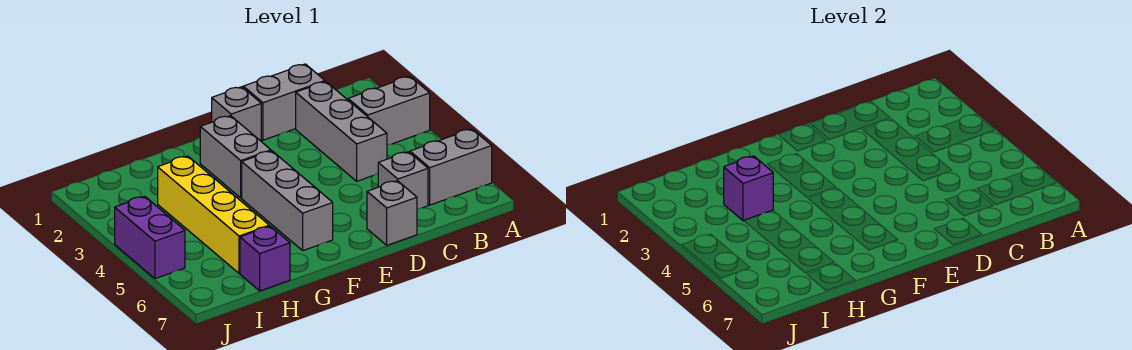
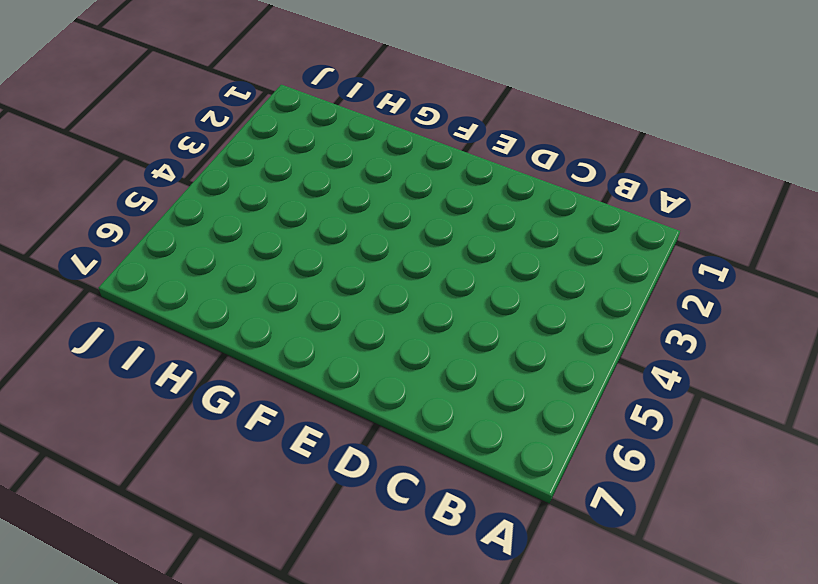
none -> grey brick A3:B3 level 1
none -> grey brick A6:B6 level 1
none -> grey brick C1:D1 level 1

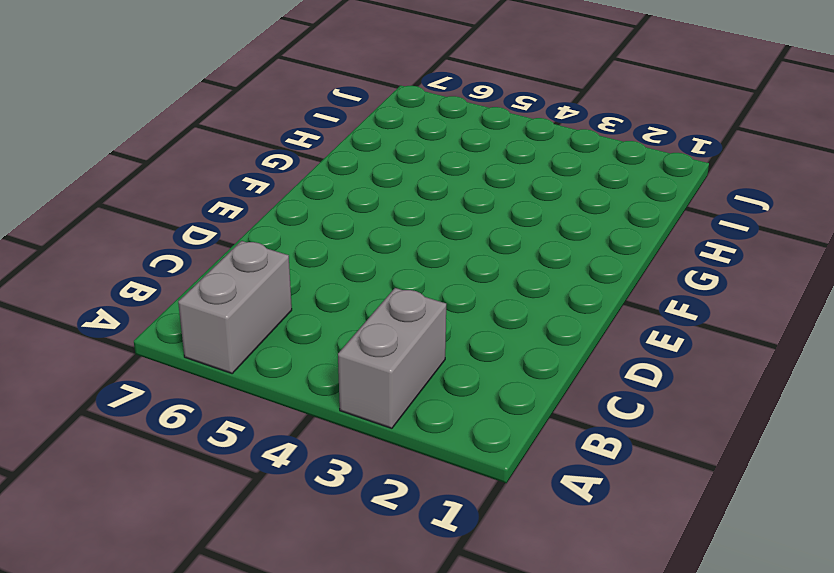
none -> grey brick C1:D1 level 1
none -> grey brick C2:C4 level 1
none -> grey brick C6 level 1

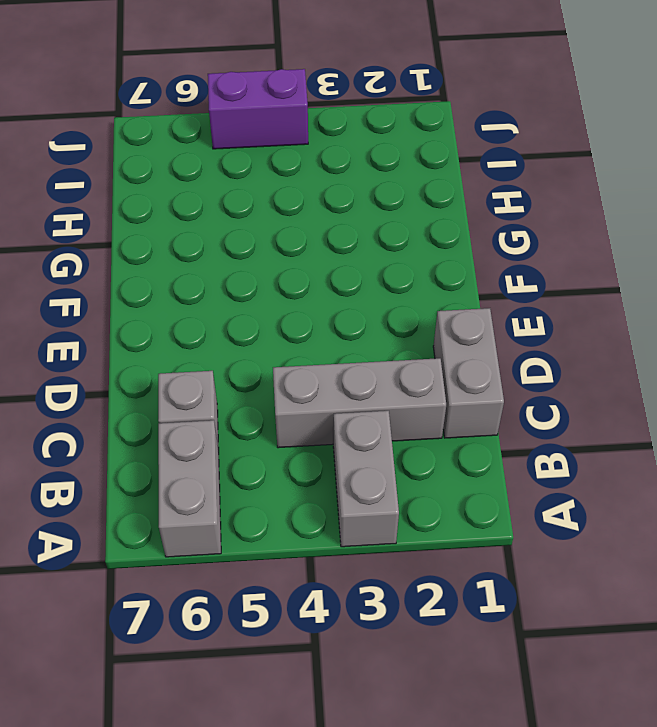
none -> grey brick D7 level 1
none -> grey brick E1 level 1
none -> grey brick F2:F3 level 1

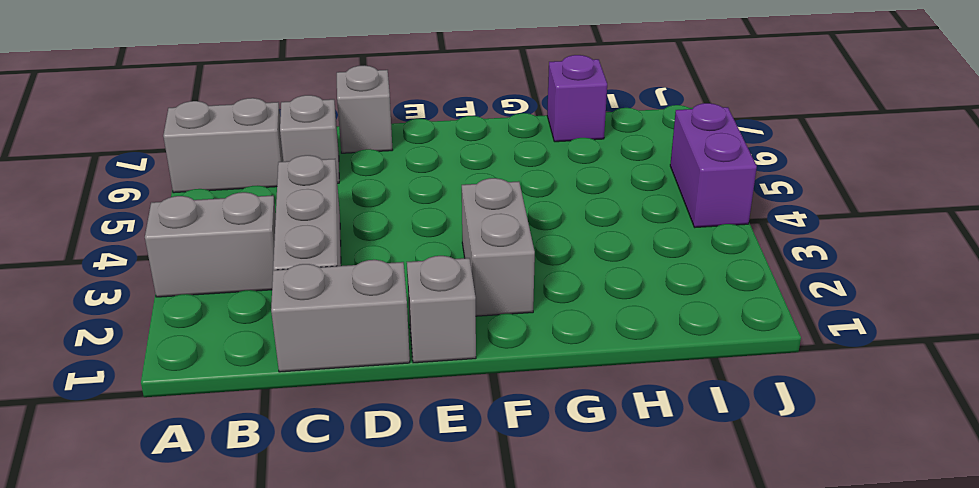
none -> grey brick F4:F6 level 1
none -> yellow brick H3:H6 level 1
none -> purple brick H3 level 2

